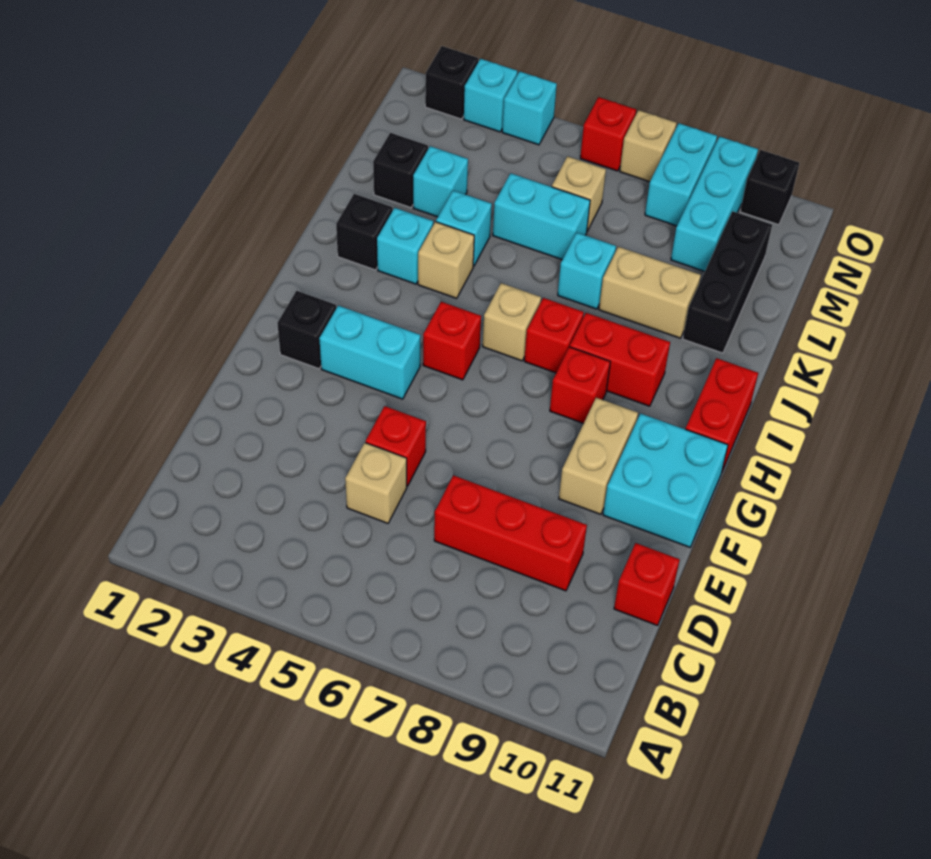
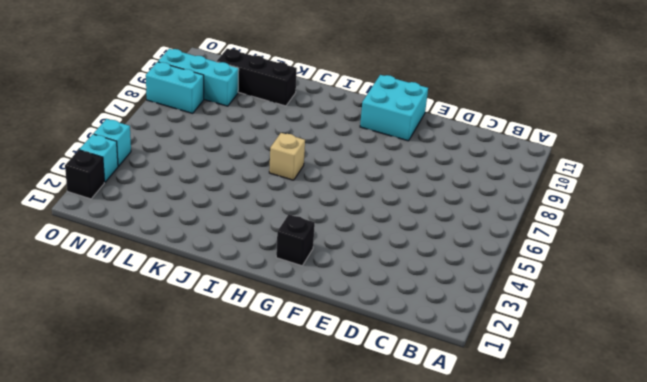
none -> tan brick D5 level 1
none -> red brick D7:D9 level 1
none -> red brick D11 level 1
none -> red brick E5 level 1

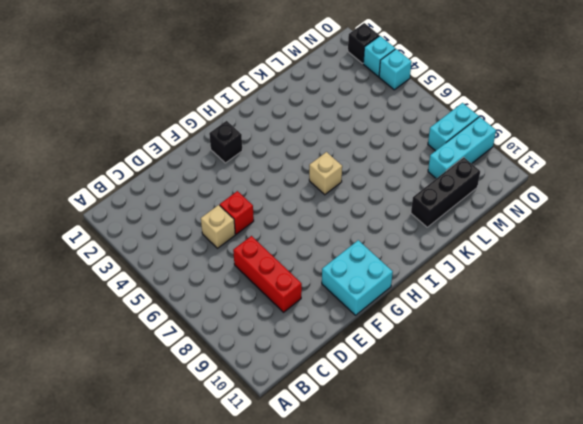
none -> red brick D11 level 1
none -> tan brick F9:G9 level 1
none -> cyan brick G3:G4 level 1
none -> red brick H5 level 1

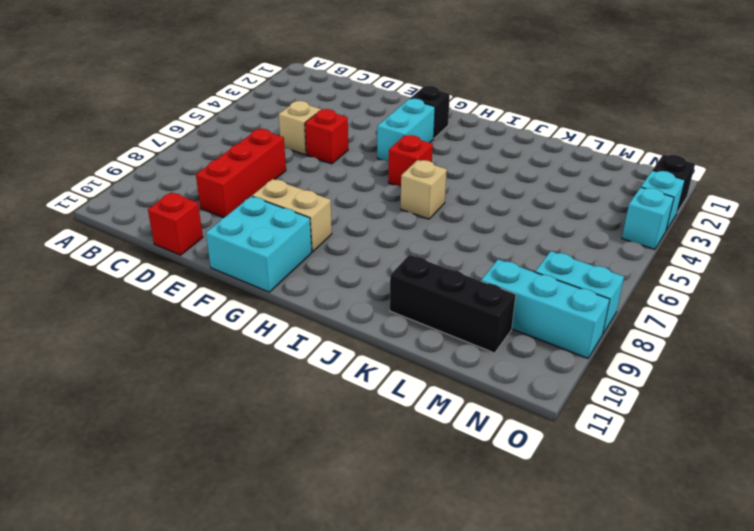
none -> red brick H8 level 1
none -> red brick H11:I11 level 1
none -> red brick I7 level 1
none -> red brick I8:I9 level 1

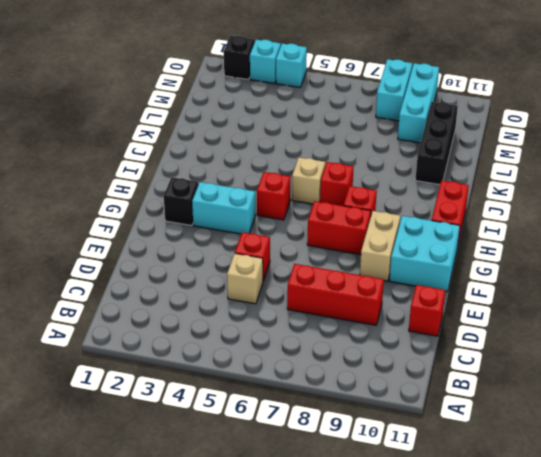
red brick G7:G8 level 1 -> red brick I8:I9 level 1
none -> black brick J2 level 1
none -> cyan brick J3 level 1
none -> tan brick J4 level 1
none -> cyan brick K4 level 1

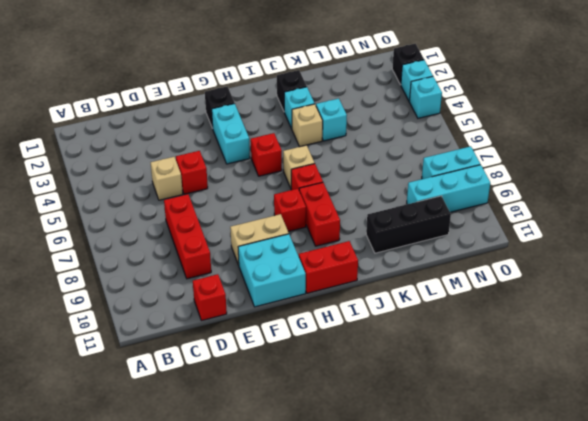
none -> cyan brick K7 level 1
none -> tan brick K8:K9 level 1
none -> black brick L2 level 1
none -> cyan brick L3 level 1

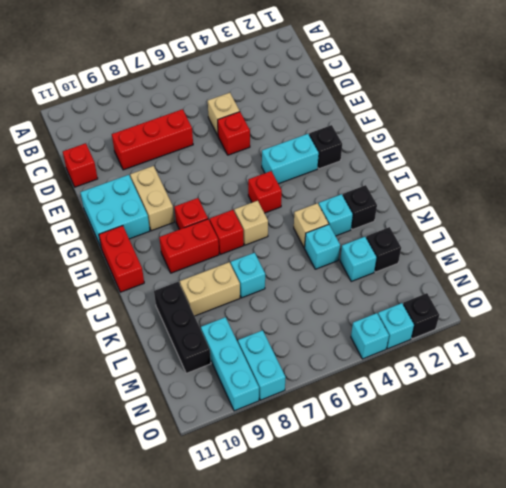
none -> cyan brick L5:L6 level 1
none -> tan brick M6 level 1
none -> red brick O6 level 1
none -> tan brick O7 level 1

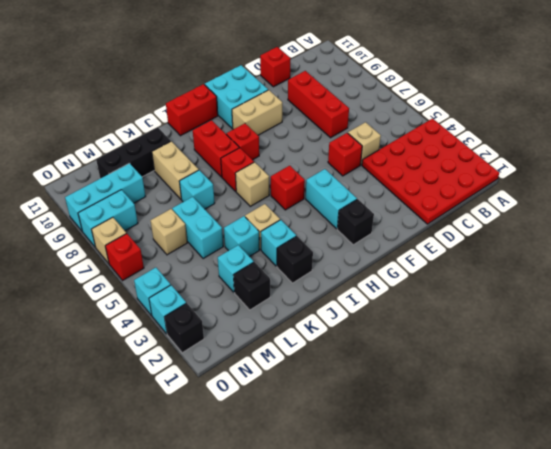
red plate A1:D4 level 1 -> none
none -> black brick O10 level 1

